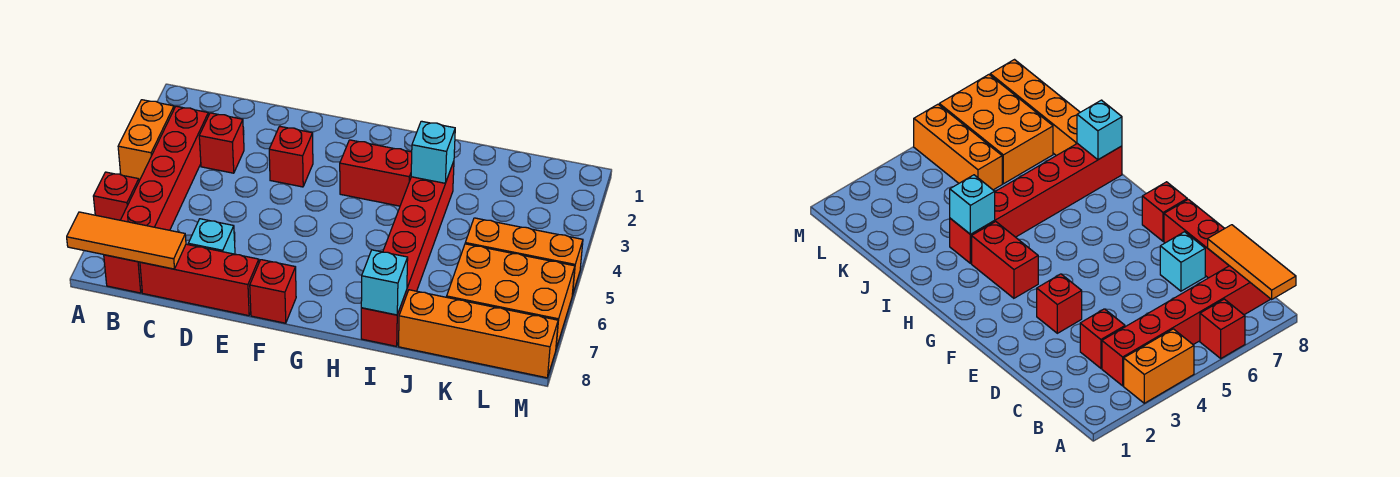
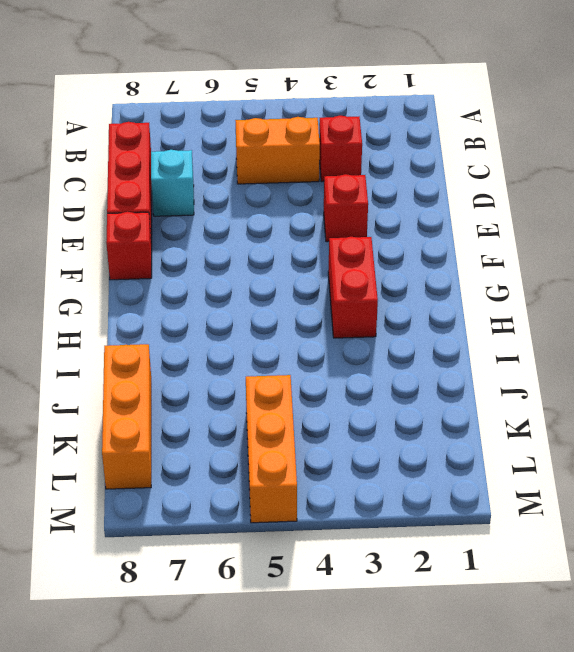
orange brick C4:C5 level 1 -> orange brick A3:A4 level 1
orange brick J8:L8 level 1 -> orange brick J8:M8 level 1
none -> red brick A6 level 1
none -> red brick B3:B8 level 1
none -> red brick I3:I8 level 1

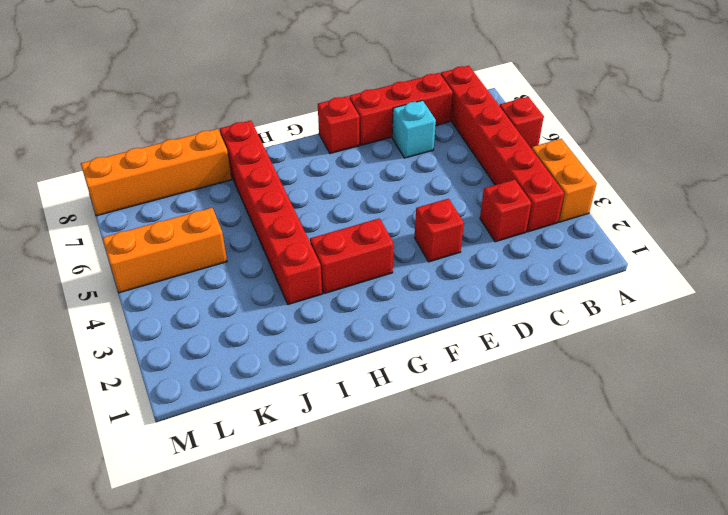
none -> orange brick K6:M7 level 1
none -> orange tile A8:C8 level 2
none -> cyan brick I3 level 2

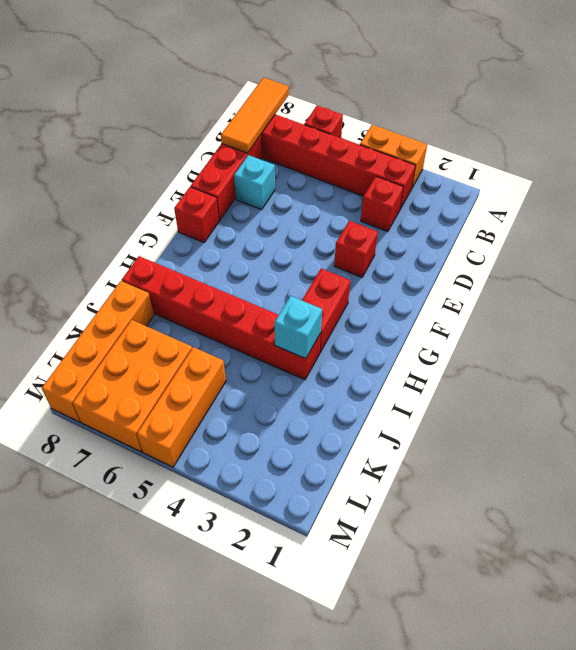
none -> cyan brick I8 level 2

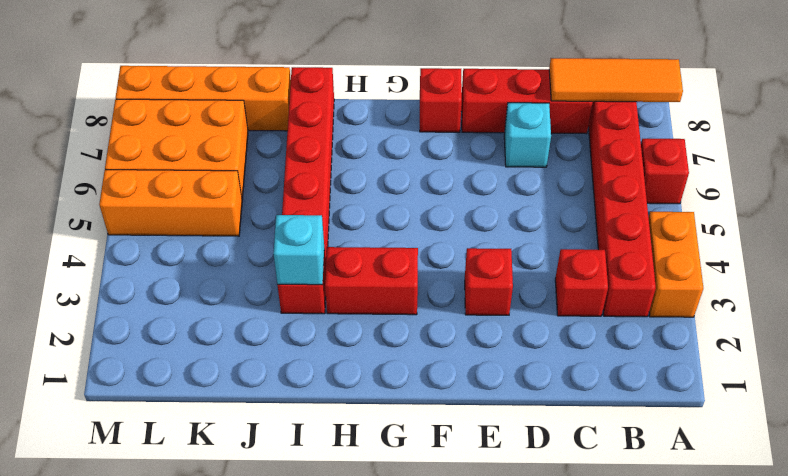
none -> cyan brick I8 level 2

